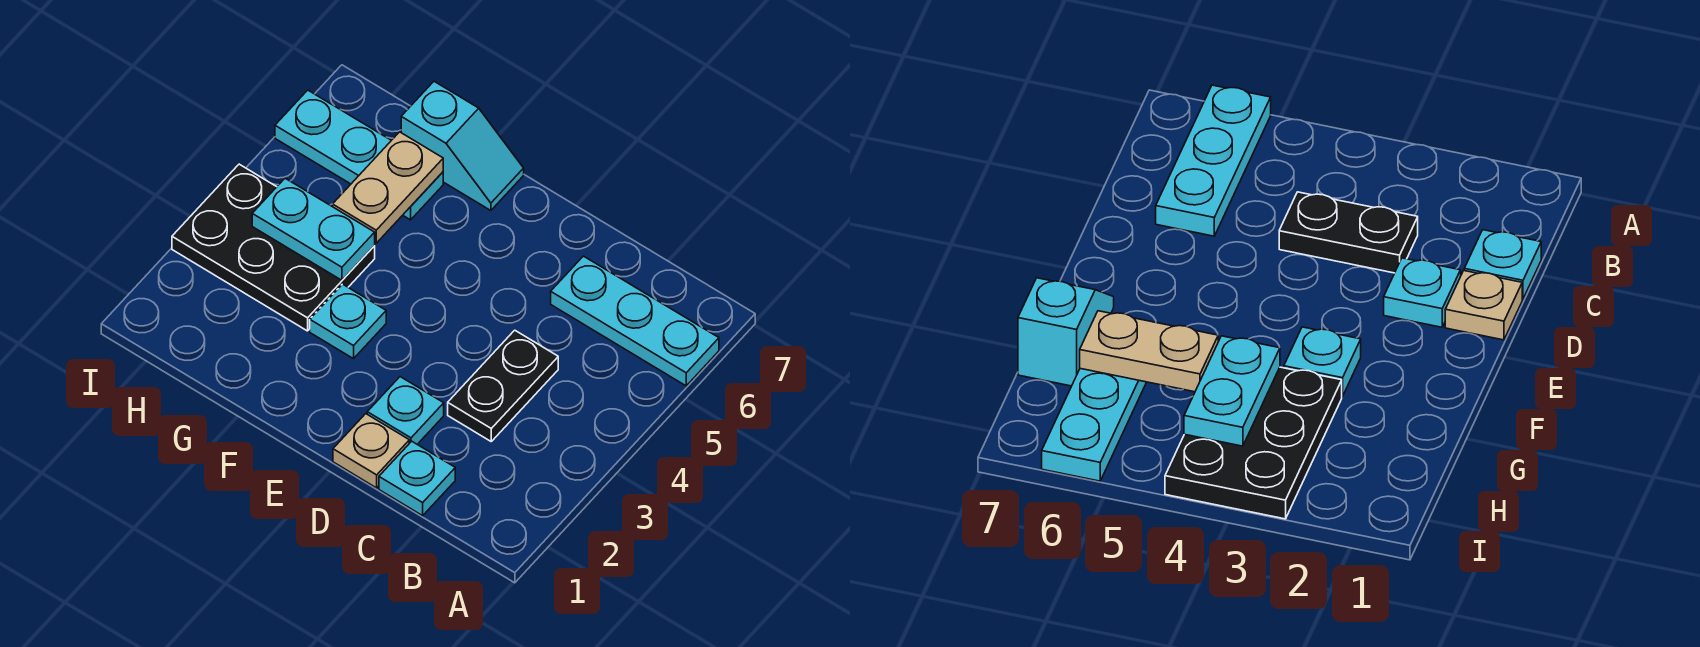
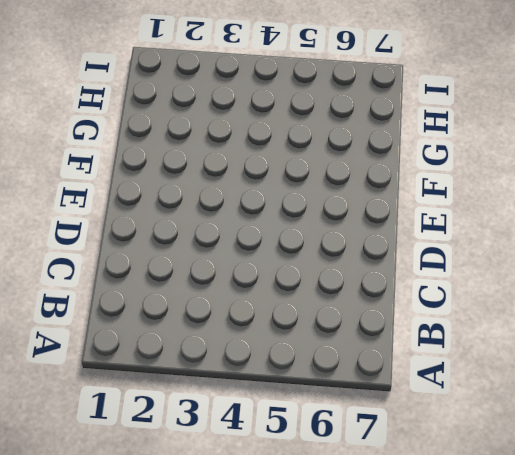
none -> cyan plate A6:C6 level 1
none -> cyan plate C1 level 1

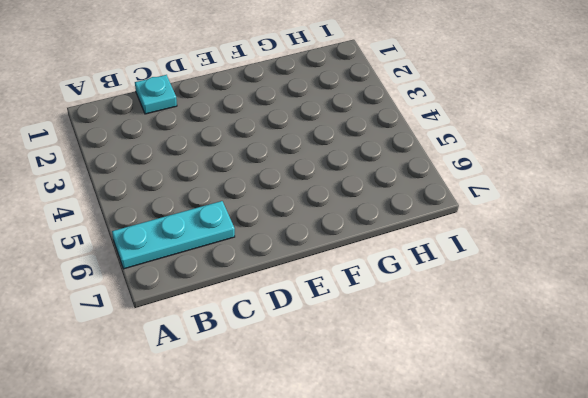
none -> black plate C3:C4 level 1
none -> tan plate D1 level 1

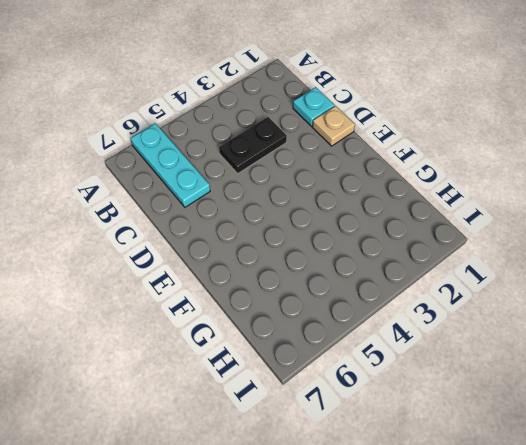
none -> cyan plate D2 level 1
none -> cyan plate F3 level 1

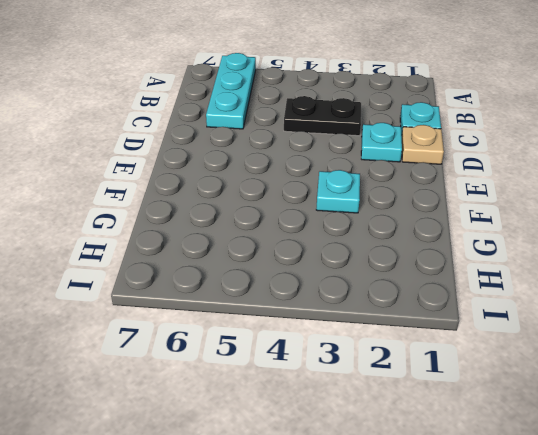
none -> cyan slope F7:G7 level 1 top G
none -> black plate G3:I4 level 1

